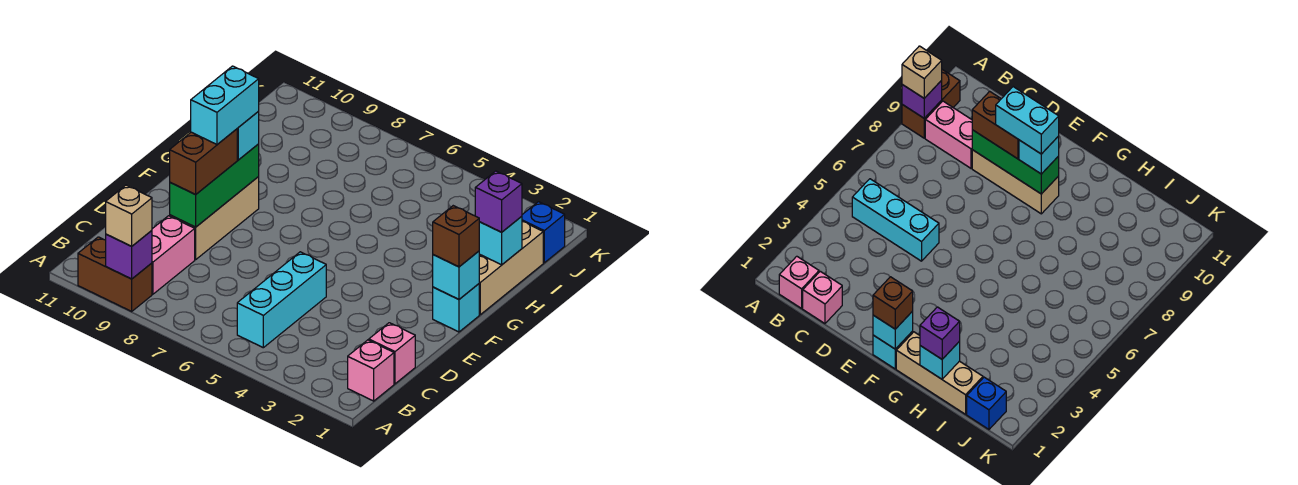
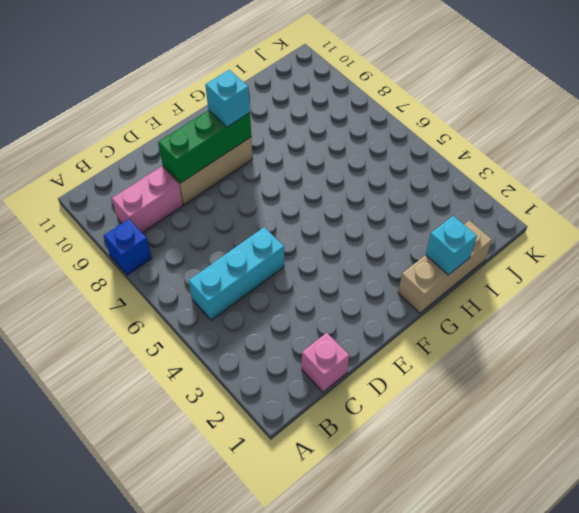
blue brick A8 level 1 -> blue brick J1 level 1
none -> brown brick A9:A10 level 1
none -> pink brick B1 level 1
none -> cyan brick F1 level 1

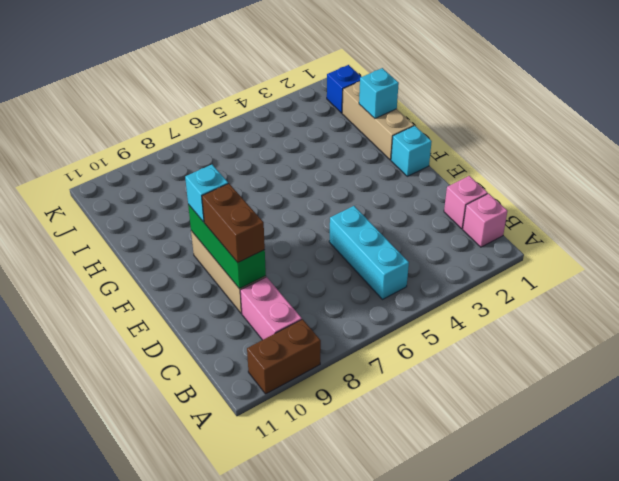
none -> purple brick A9 level 2
none -> cyan brick F1 level 2
none -> tan brick A9 level 3

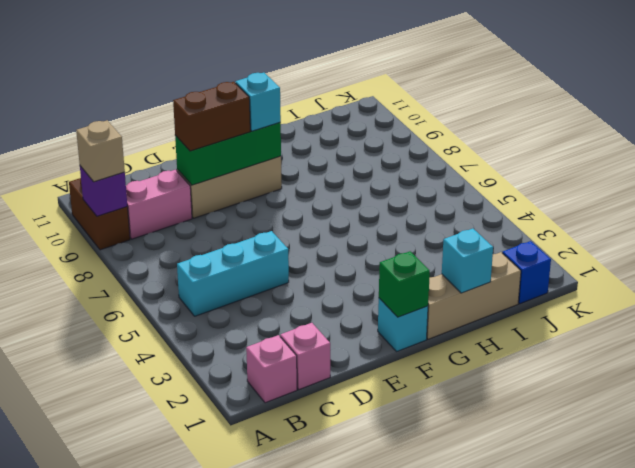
green brick F1 level 2 -> cyan brick F1 level 2
none -> brown brick F1 level 3
none -> purple brick H1 level 3
none -> cyan brick E9:F9 level 4

